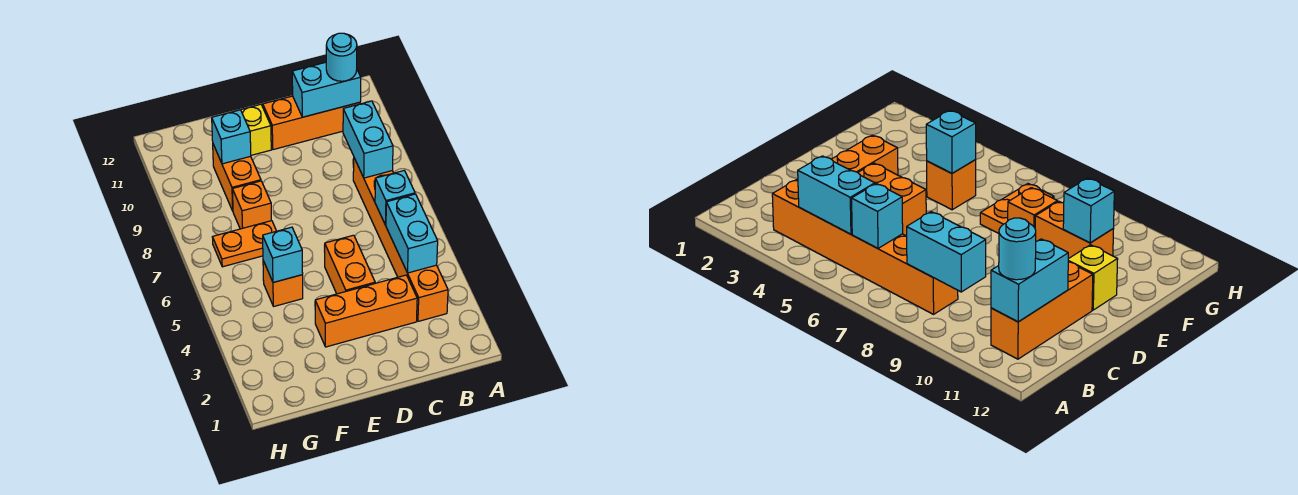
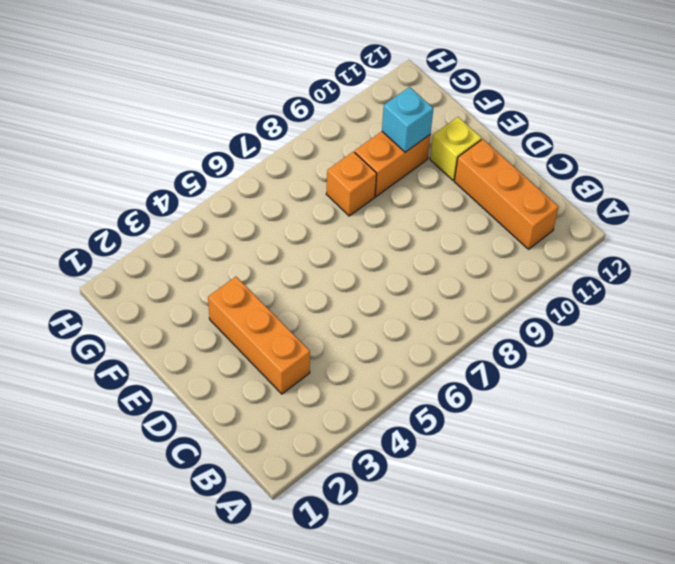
none -> orange brick B3:B8 level 1
none -> orange brick D4:D5 level 1
none -> orange brick F5 level 1

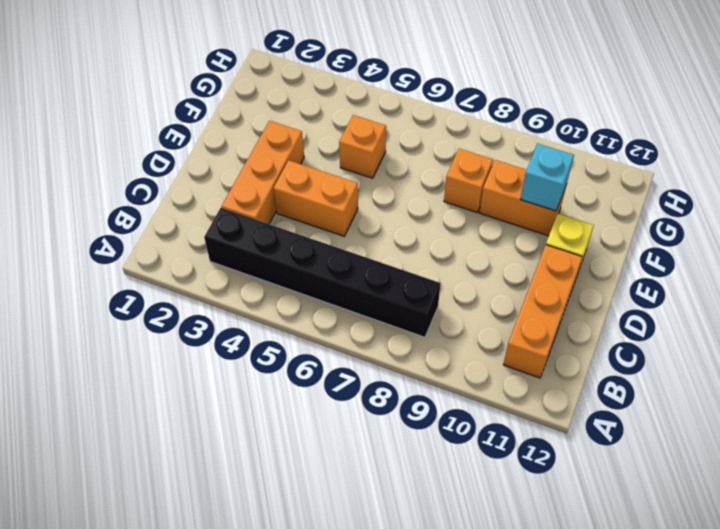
black brick B3:B8 level 1 -> orange brick B3:B8 level 1
none -> orange plate F7:G7 level 1
none -> cyan brick B4:B5 level 2
none -> cyan brick B6 level 2

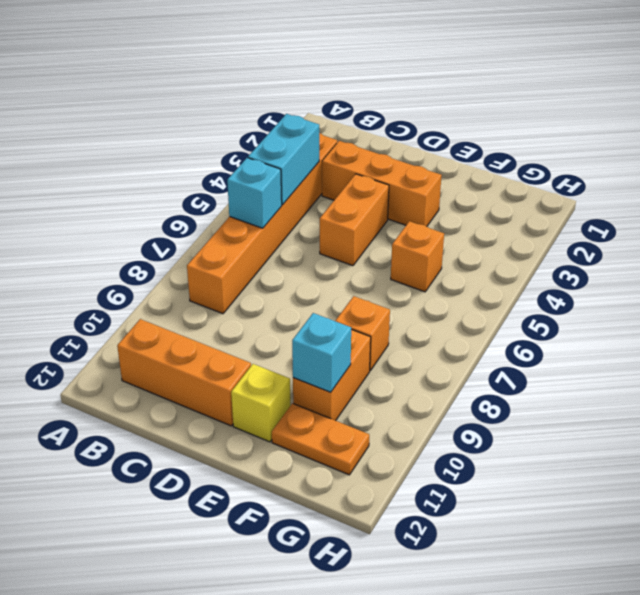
orange plate F11:G11 level 1 -> orange plate F7:G7 level 1
none -> cyan brick B8:B9 level 2
none -> cyan brick B11:C11 level 2
none -> cyan brick F5 level 2

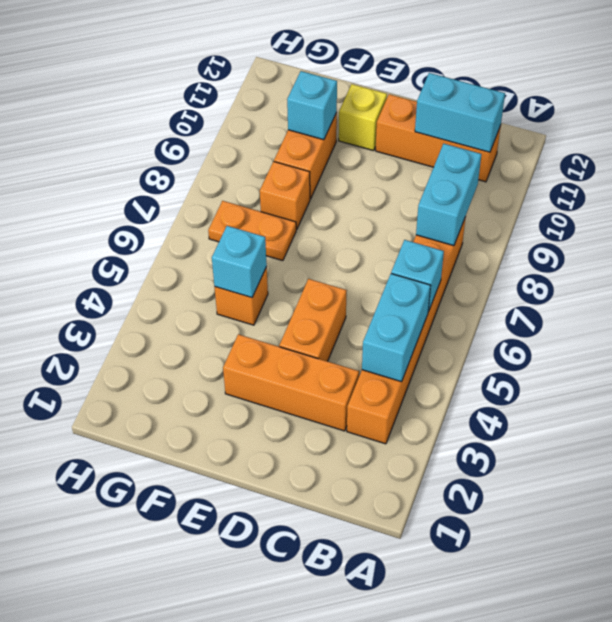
none -> cyan round brick B11 level 3

